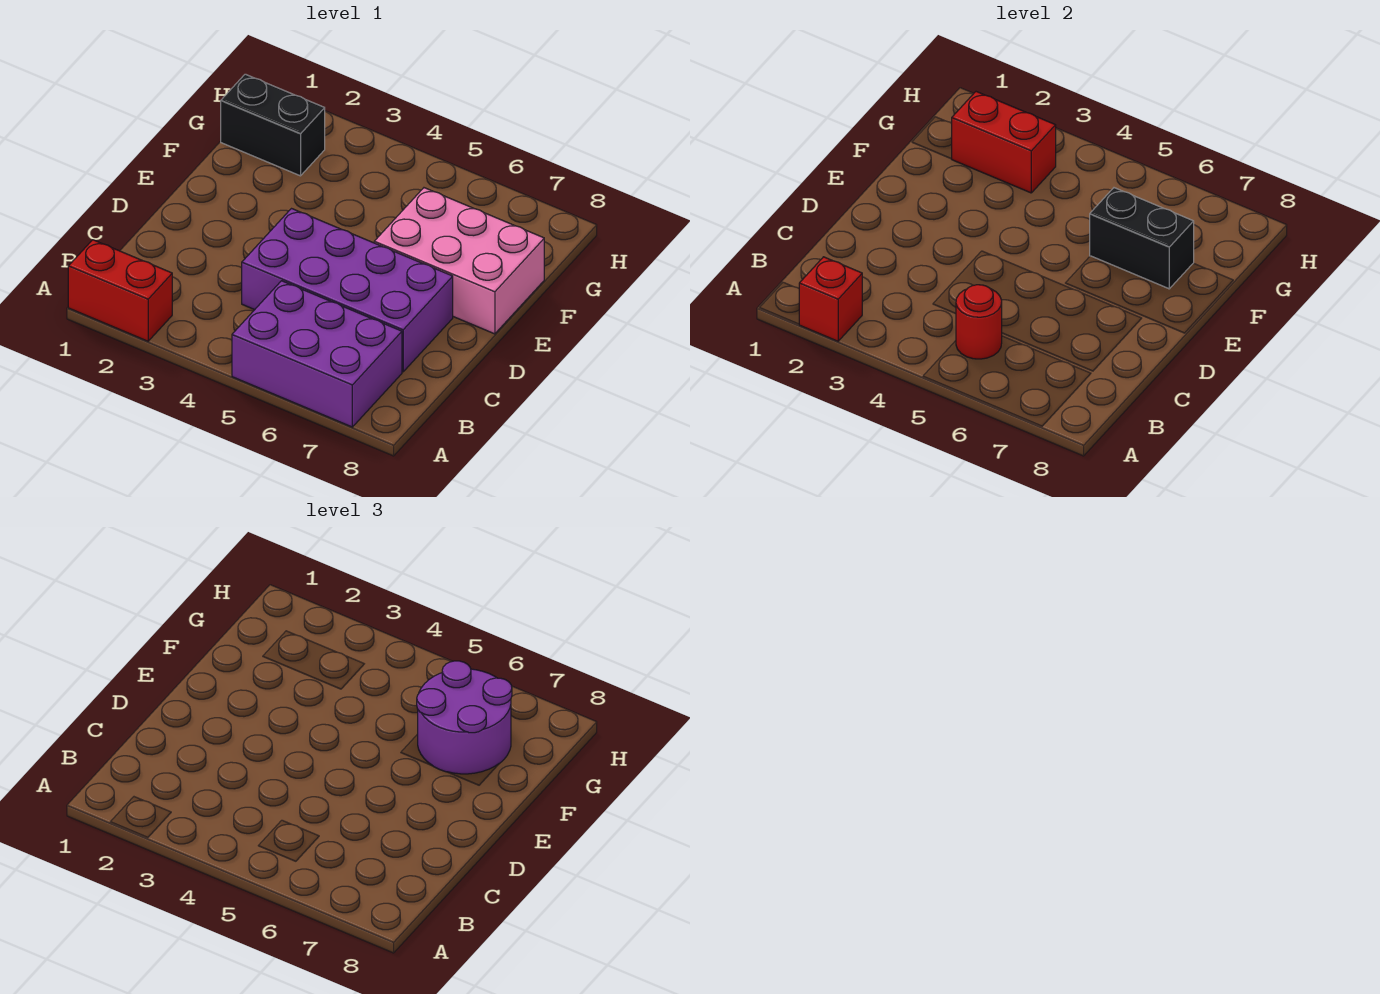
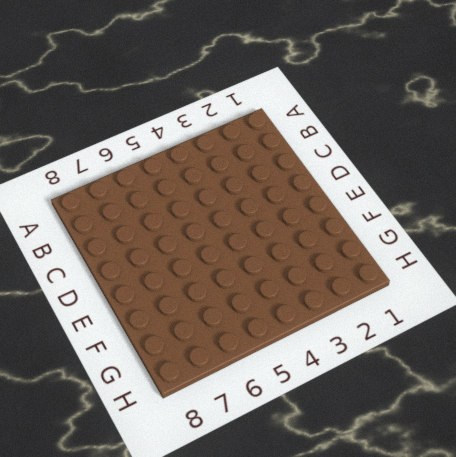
none -> red brick A1:A2 level 1
none -> purple brick A5:B7 level 1

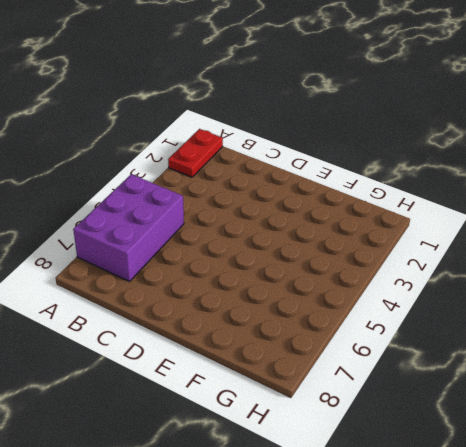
red plate A1:A2 level 1 -> red brick A1:A2 level 1
none -> purple brick C4:D7 level 1
none -> pink brick E6:F8 level 1

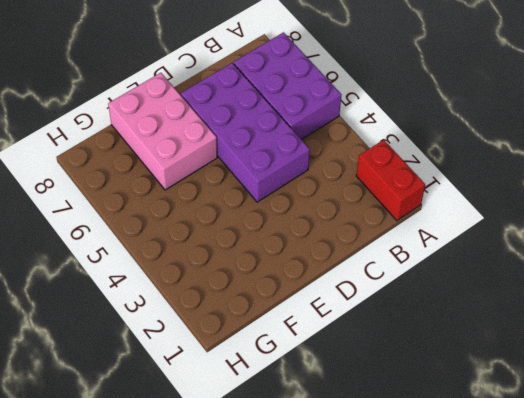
none -> black brick G1:G2 level 1
none -> red brick A2 level 2

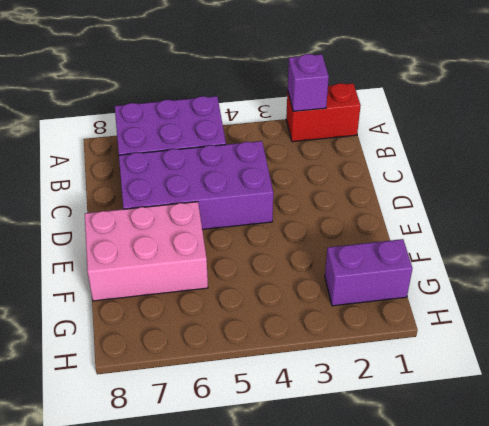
purple brick A2 level 2 -> red brick A2 level 2
purple brick G1:G2 level 1 -> black brick G1:G2 level 1
none -> red round brick B5 level 2
none -> black brick F6:F7 level 2

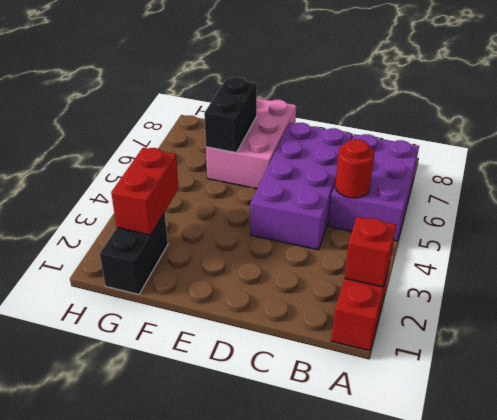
none -> purple round brick F6:G7 level 3

